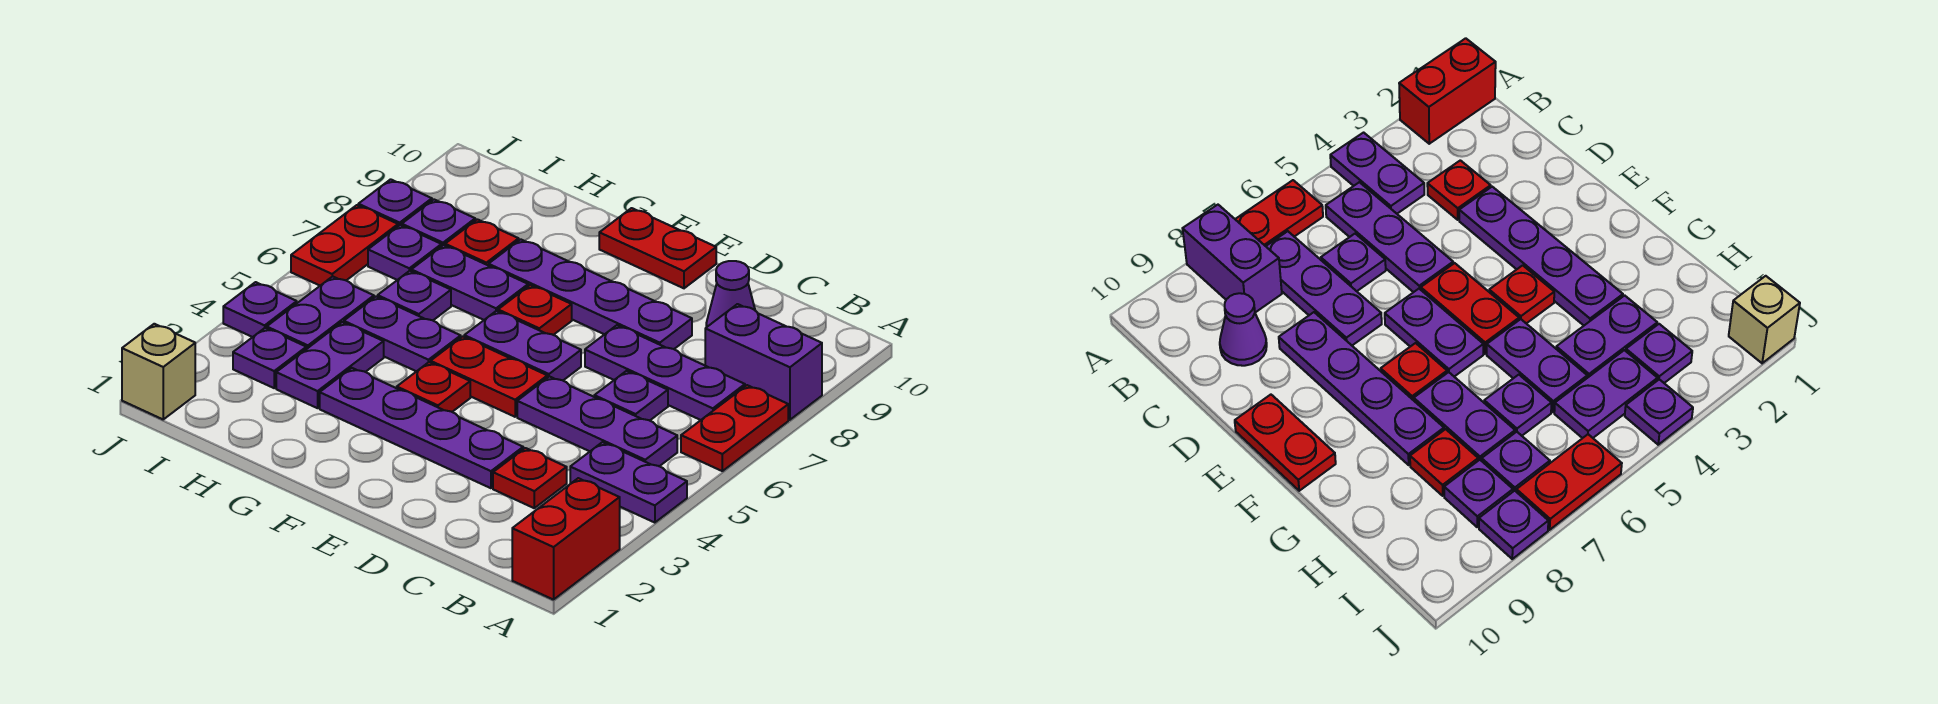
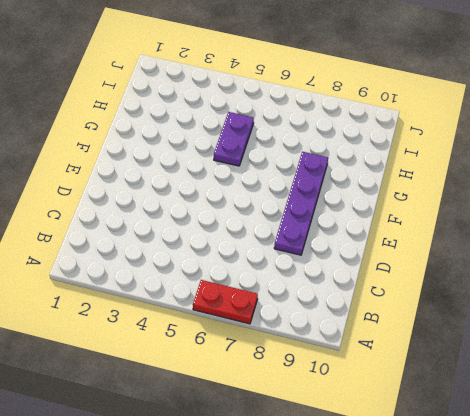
none -> red brick A1:A2 level 1
none -> purple plate A4:B4 level 1
none -> purple brick A8:B8 level 1

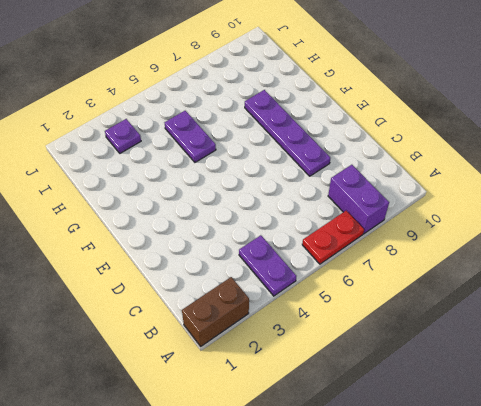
brown brick A1:A2 level 1 -> red brick A1:A2 level 1
none -> purple plate B5:D5 level 1
none -> purple plate B7:D7 level 1
none -> red plate C3 level 1

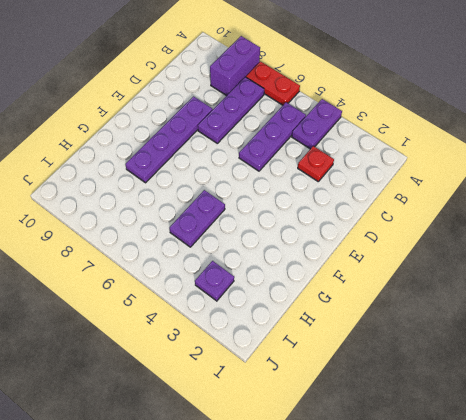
none -> red brick A1:A2 level 1
none -> purple plate C6 level 1
none -> purple cone C9 level 1

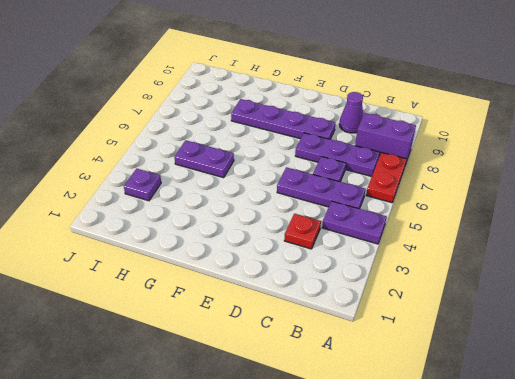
none -> red brick A1:A2 level 1
none -> purple plate D3:G3 level 1
none -> red plate E5:F5 level 1

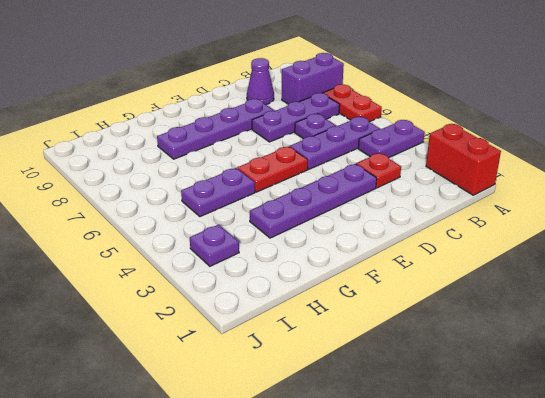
none -> purple plate E6:F6 level 1
none -> red plate E10:F10 level 1
none -> red plate F4 level 1

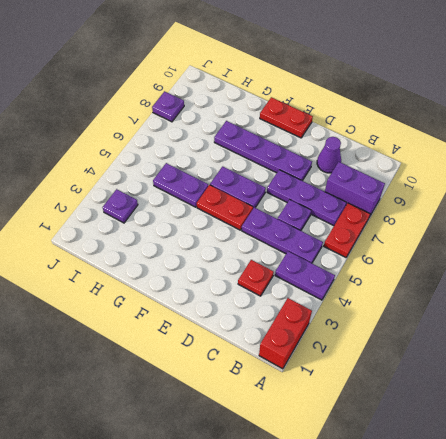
none -> purple plate D3:G3 level 1
none -> red plate F4 level 1
none -> red plate F7 level 1

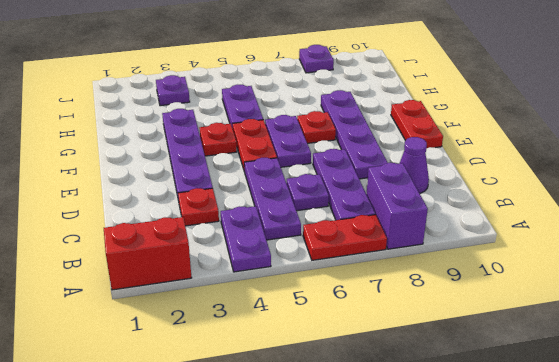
none -> purple plate G7:H7 level 1
none -> purple plate H3:H4 level 1
none -> purple plate H6 level 1

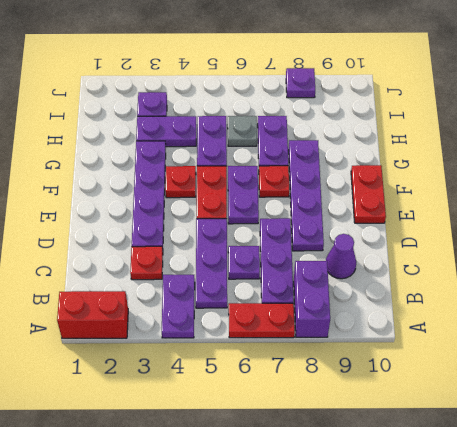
grey plate H6 level 1 -> purple plate H6 level 1
none -> red plate H8 level 1
none -> purple plate I4:I5 level 1
none -> purple plate I7 level 1

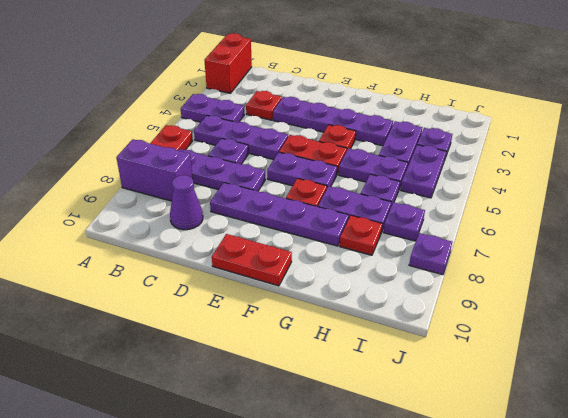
none -> purple plate I8 level 1
none -> tan brick J1 level 1
none -> purple plate J4 level 1

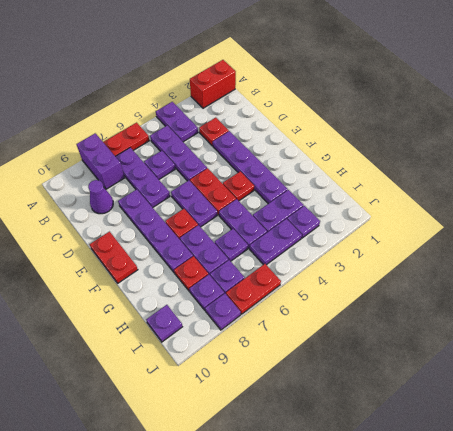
purple plate I10 level 1 -> purple plate J4 level 1
none -> tan brick J1 level 1

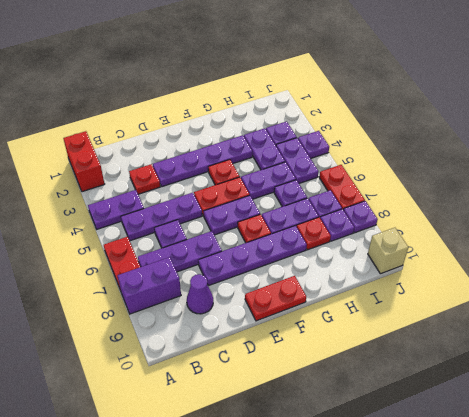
tan brick J10 level 1 -> tan brick J1 level 1

